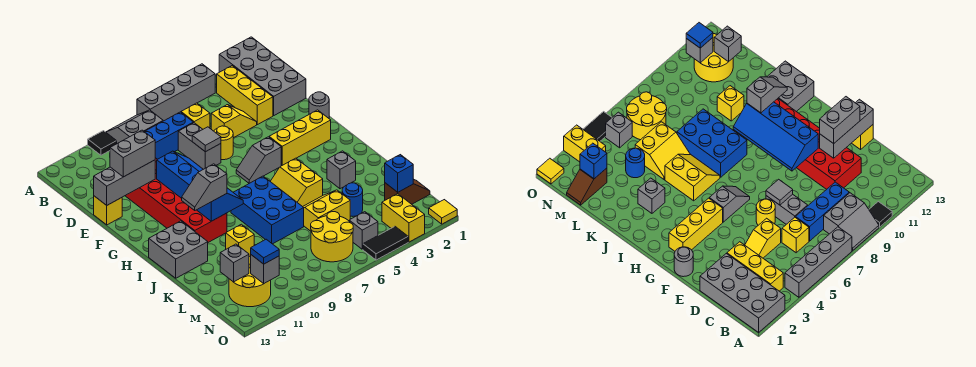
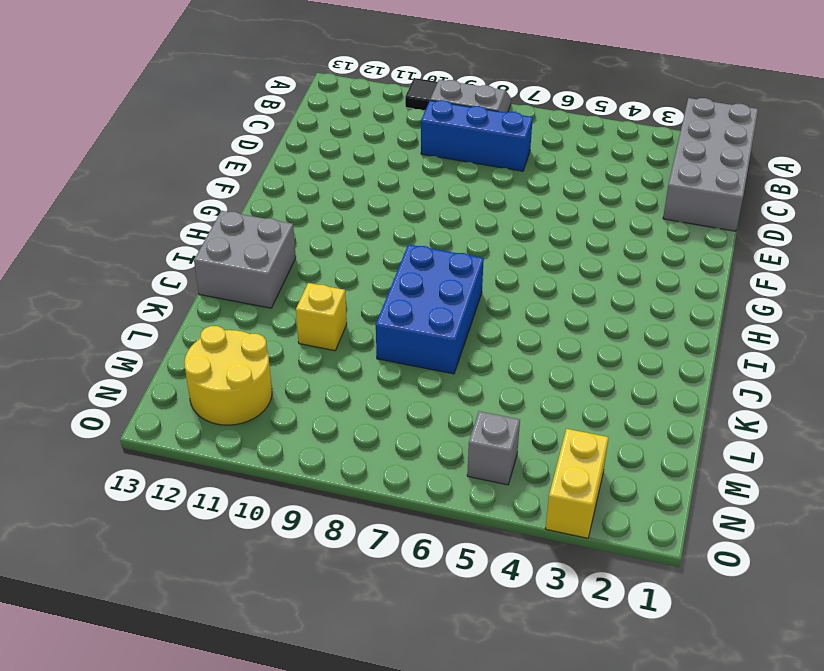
none -> grey brick A4:A7 level 1
none -> yellow brick B3:D3 level 1
none -> yellow brick C6 level 1
none -> yellow slope D4:D5 level 1 top 5

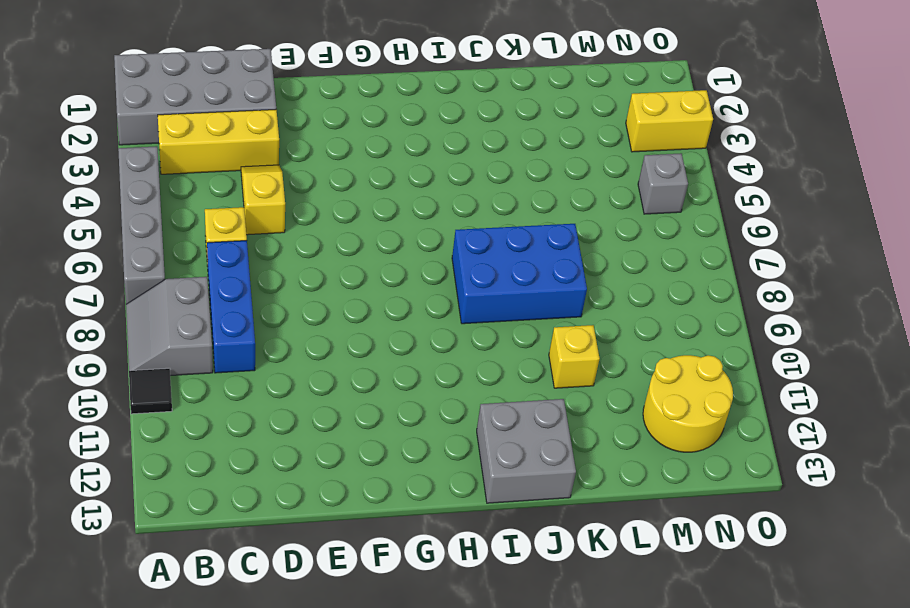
none -> grey brick D7:E7 level 1
none -> red brick D10:I11 level 1
none -> yellow round brick E6 level 1
none -> yellow brick E13 level 1

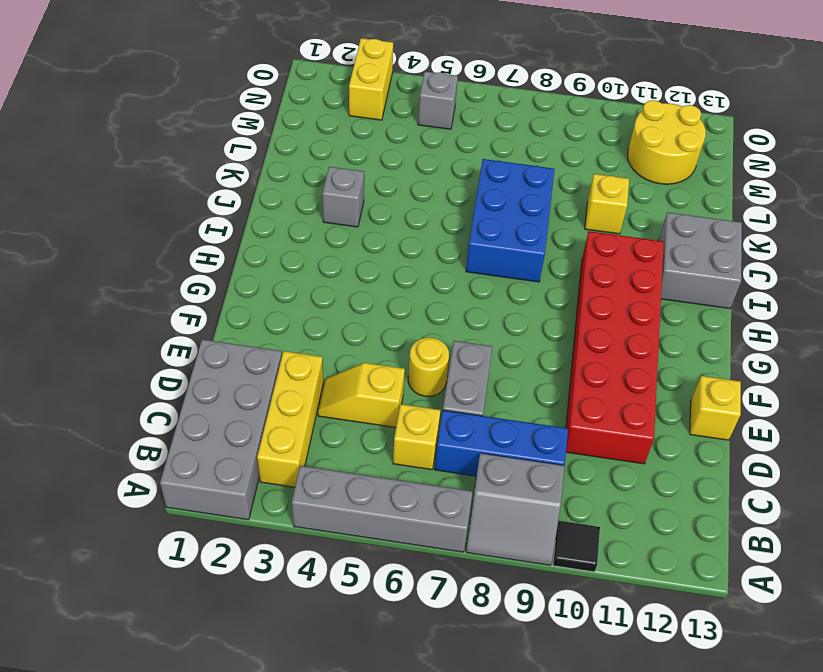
none -> grey round brick F1 level 1
none -> yellow brick G2:G4 level 1
none -> grey slope G5:G6 level 1 top 5
none -> yellow slope I5:J6 level 1 top 5

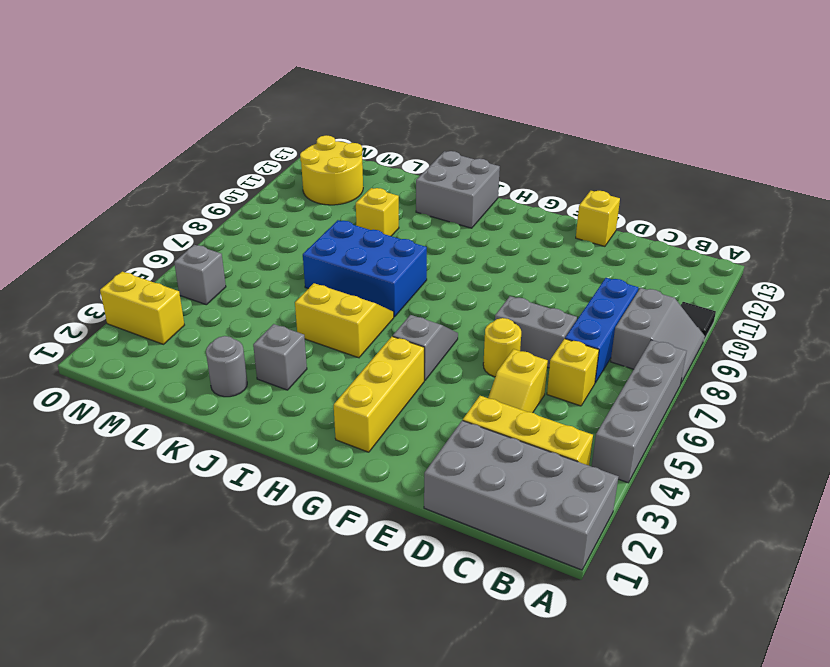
grey round brick K2 level 1 -> grey round brick F1 level 1
none -> red brick D10:I11 level 1
none -> yellow slope K5:L6 level 1 top L
none -> blue round brick L4 level 1
none -> brown slope M1:M2 level 1 top 2

